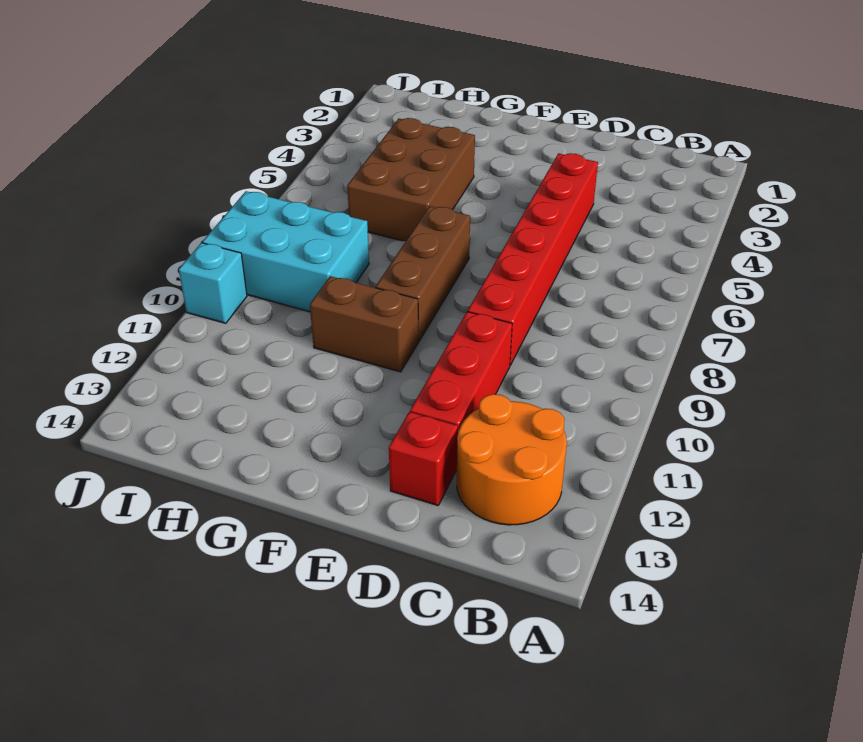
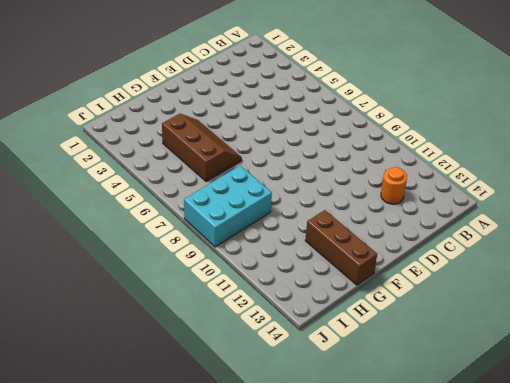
orange round brick C12 level 1 -> orange round brick B12:C13 level 1
brown slope G4:H6 level 1 top H -> brown brick G4:H6 level 1
brown brick G12:G14 level 1 -> brown brick F7:F9 level 1
none -> red brick D4:D9 level 1
none -> red brick D10:D12 level 1

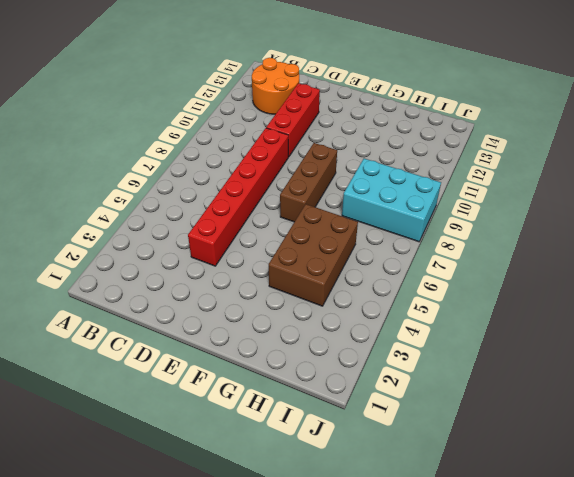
none -> red brick D13 level 1
none -> brown brick F10:G10 level 1

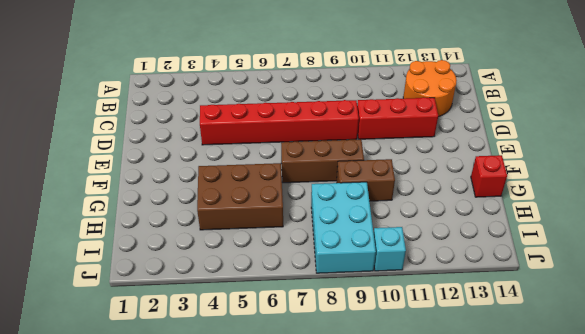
brown brick G9:G10 level 1 -> brown brick F10:G10 level 1
red brick G14 level 1 -> red brick D13 level 1

